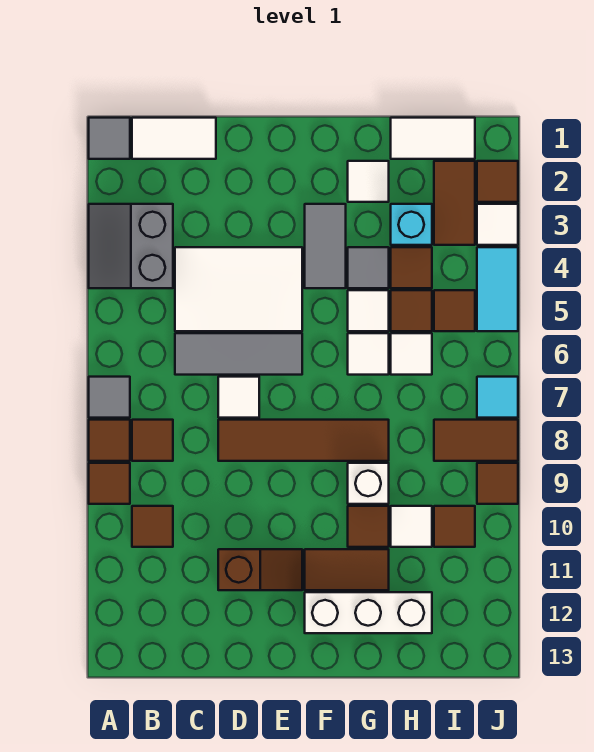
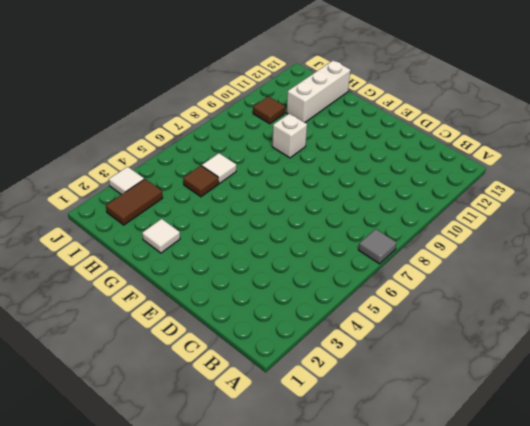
white brick H11:H13 level 1 -> white brick F12:H12 level 1
none -> grey tile A1 level 1
none -> grey slope A3:B4 level 1 top B
none -> brown tile A8 level 1
none -> brown tile A9 level 1

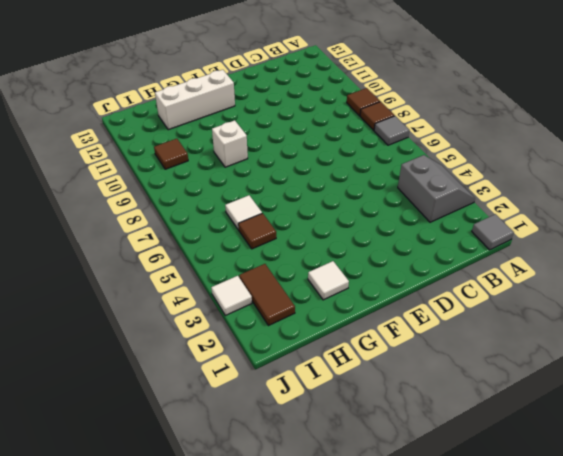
none -> white tile B1:C1 level 1
none -> brown tile B8 level 1
none -> brown tile B10 level 1
none -> white tile C4:E5 level 1

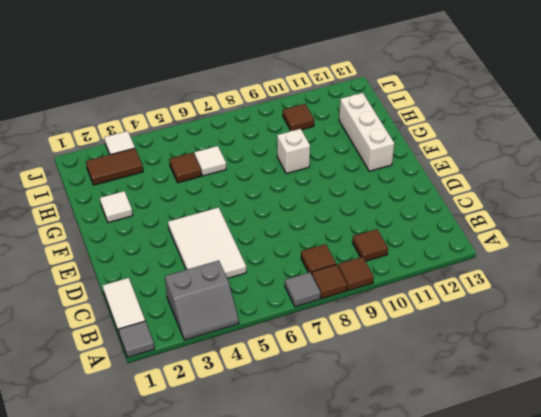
none -> grey tile C6:E6 level 1
none -> white tile D7 level 1
none -> brown tile D8:G8 level 1
none -> brown slope D11:E11 level 1 top D

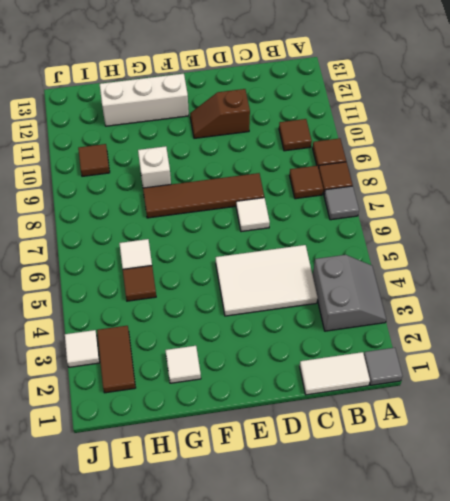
none -> grey tile C6:E6 level 1
none -> grey tile F3:F4 level 1
none -> brown tile F11:G11 level 1
none -> grey tile G4 level 1

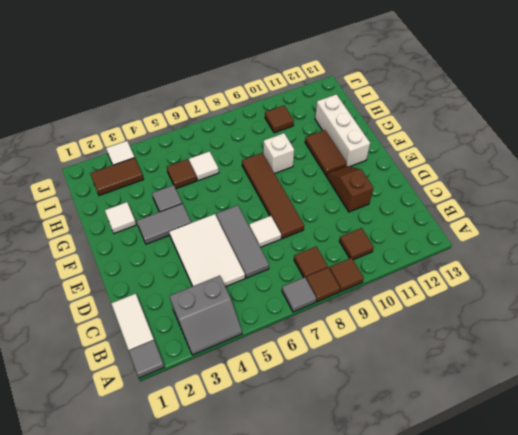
none -> white tile G5 level 1
none -> white tile G6 level 1
none -> brown tile G10 level 1
none -> white tile H1:I1 level 1

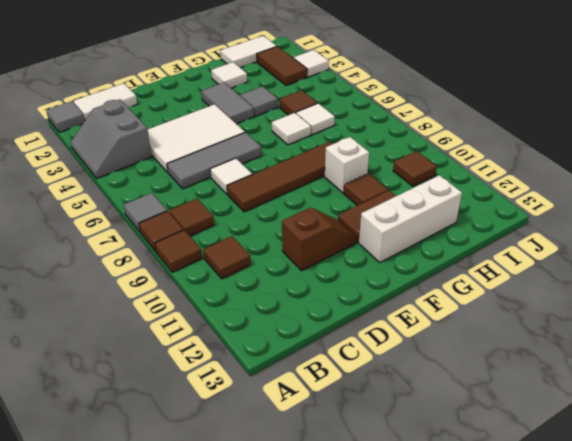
none -> white tile G5 level 1
none -> cyan brick H3 level 1
none -> brown tile H4 level 1
none -> white tile H10 level 1

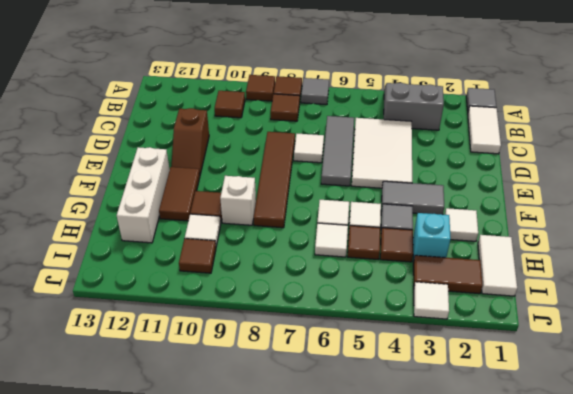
none -> brown tile I5 level 1
none -> brown tile I8:J8 level 1
none -> brown tile J2 level 1
none -> cyan tile J4:J5 level 1

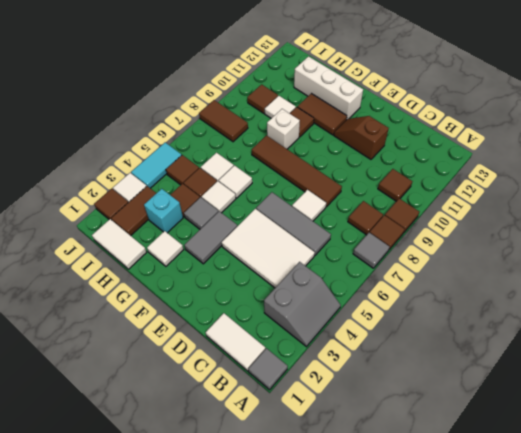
none -> cyan tile J7 level 1
none -> brown tile J9 level 1

